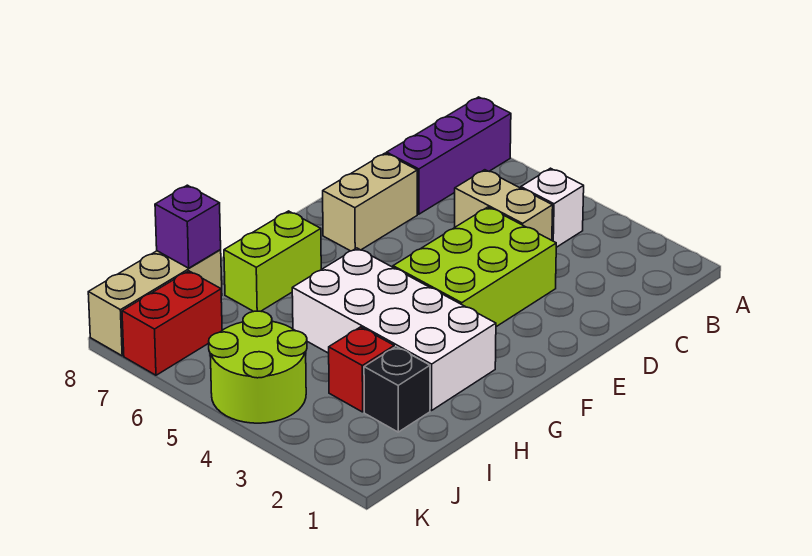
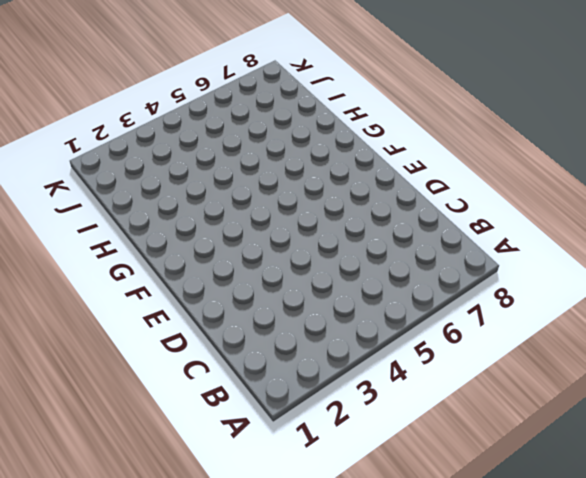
none -> purple brick A7:C7 level 1
none -> white brick B4 level 1
none -> tan brick C4:C5 level 1

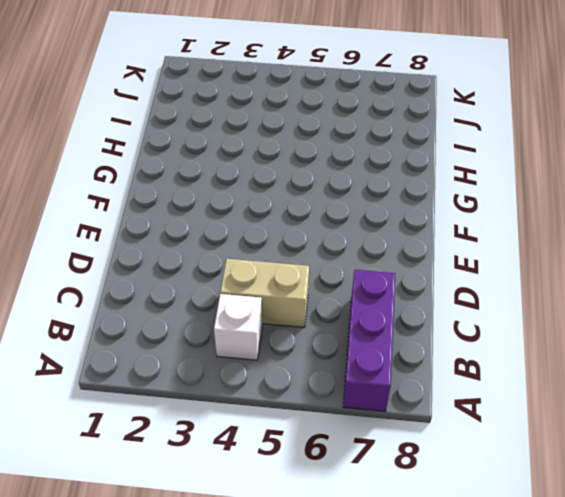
none -> lime brick D3:F4 level 1
none -> tan brick D7:E7 level 1
none -> white brick G2:H5 level 1

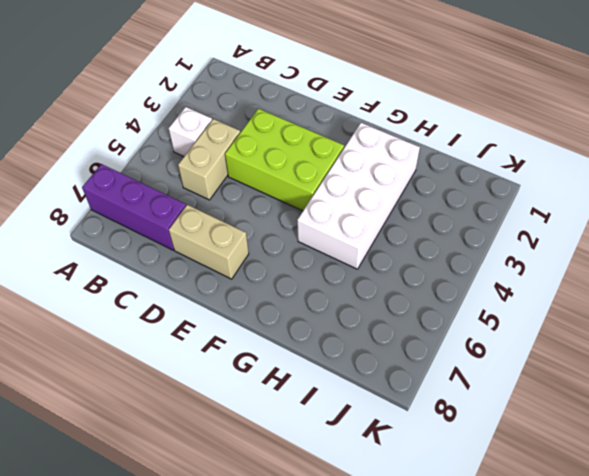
none -> lime brick G7:H7 level 1
none -> black brick I2 level 1
none -> red brick I3 level 1

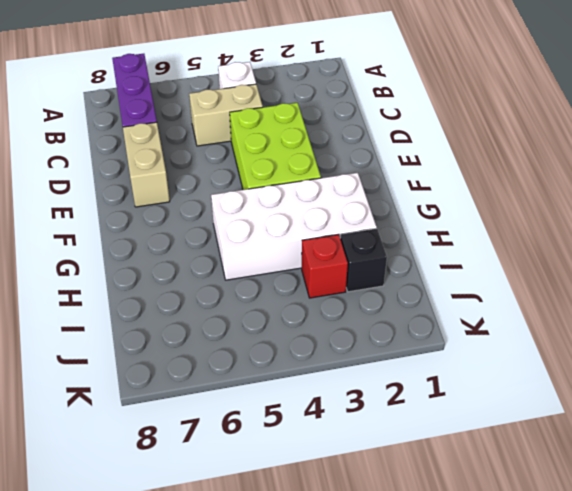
none -> lime brick G7:H7 level 1
none -> tan brick I8:K8 level 1
none -> lime round brick J4:K5 level 1

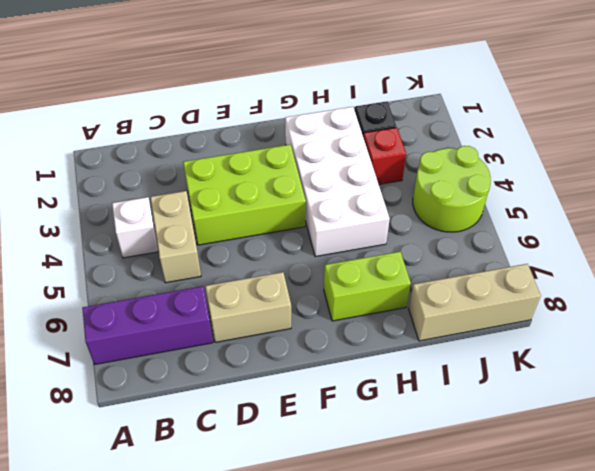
none -> red brick J7:K7 level 1
none -> purple brick I8 level 2

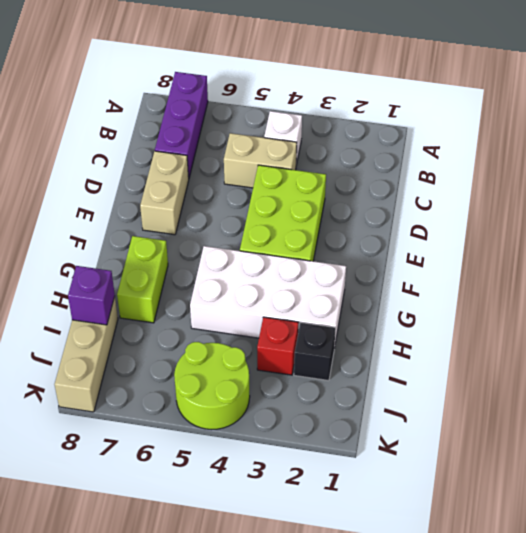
none -> red brick J7:K7 level 1

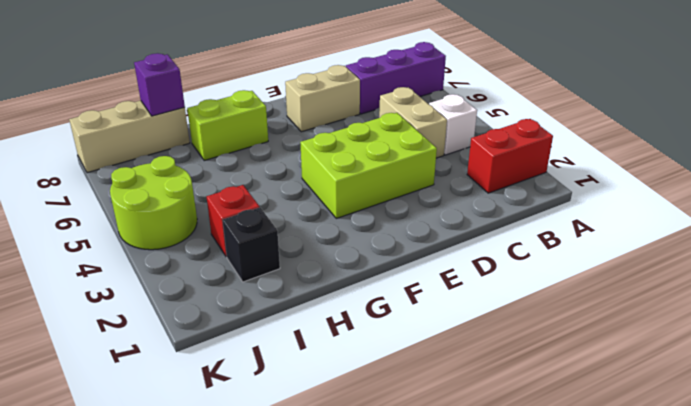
red brick A2:B2 level 1 -> red brick J7:K7 level 1
none -> white brick G2:H5 level 1

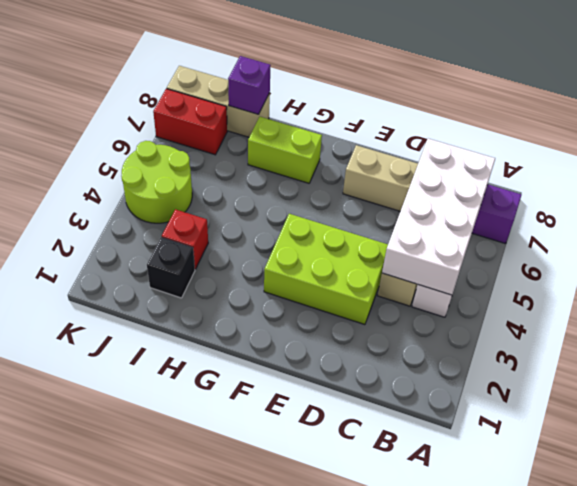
white brick B4:C7 level 2 -> white brick G2:H5 level 1

